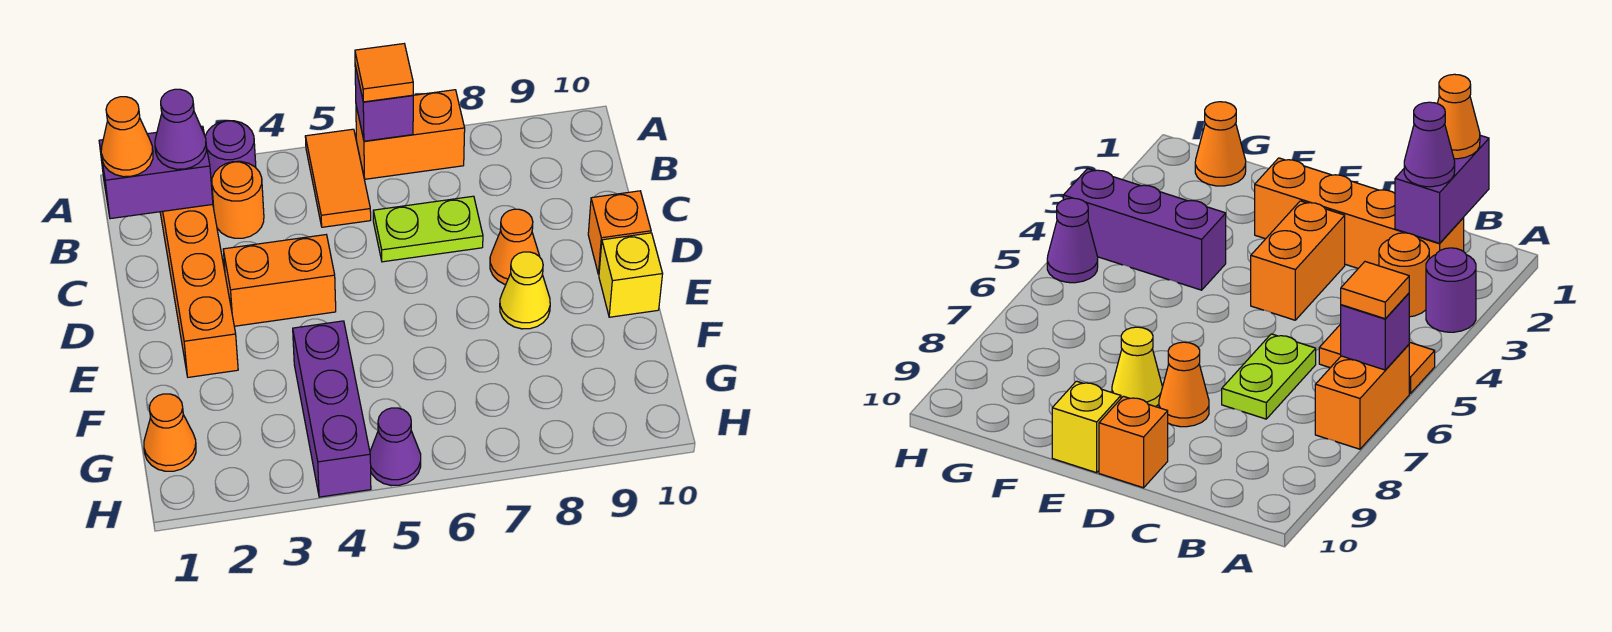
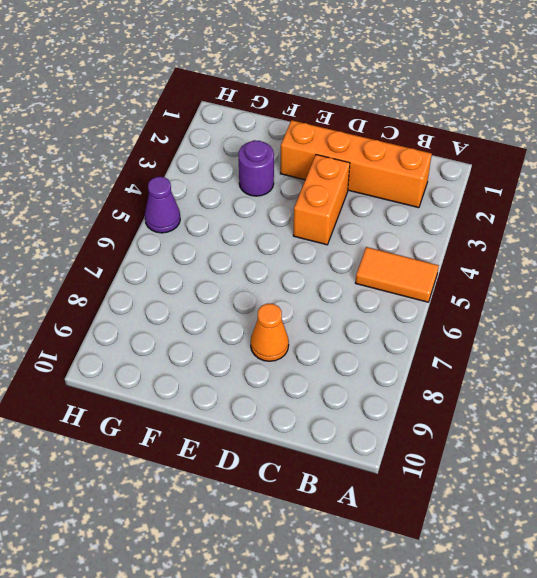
purple round brick F3 level 1 -> purple round brick A3 level 1
none -> orange brick A6:A7 level 1
none -> orange round brick B3 level 1
none -> lime plate C6:C7 level 1

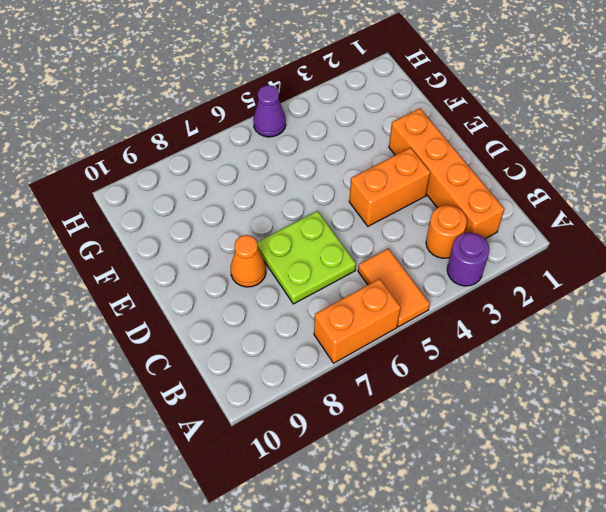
lime plate C6:D7 level 1 -> lime plate C6:C7 level 1
none -> orange brick D10 level 1
none -> yellow cone E8 level 1
none -> yellow brick E10 level 1

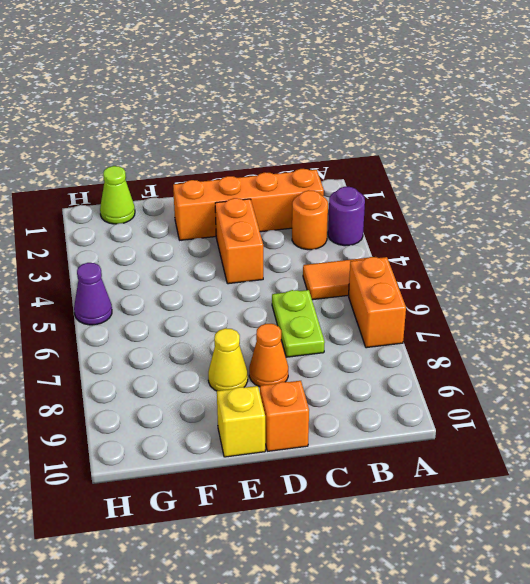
lime cone G1 level 1 -> orange cone G1 level 1
none -> purple brick F4:H4 level 1
none -> purple brick A6 level 2
none -> purple brick B1:B2 level 2

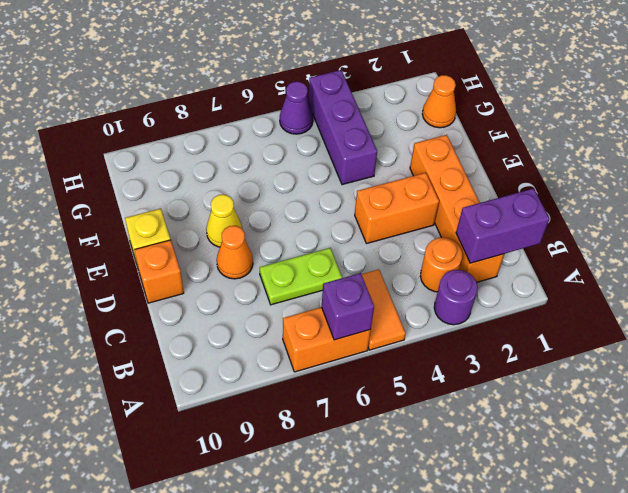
none -> orange tile A6 level 3
none -> orange cone B1 level 3
none -> purple cone B2 level 3

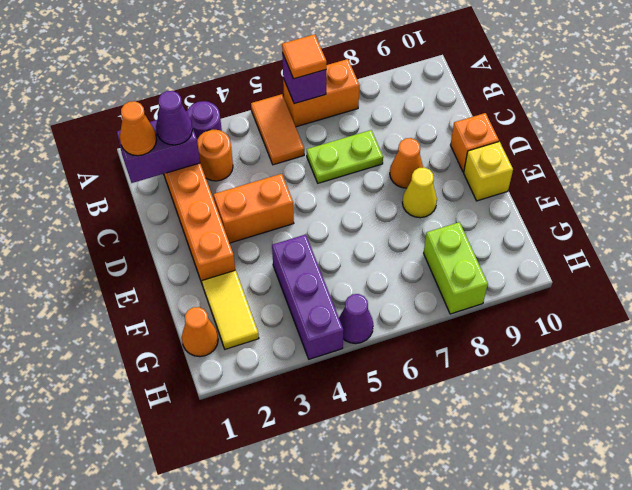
yellow tile F2:G2 level 1 -> none
lime brick G8:H8 level 1 -> none

